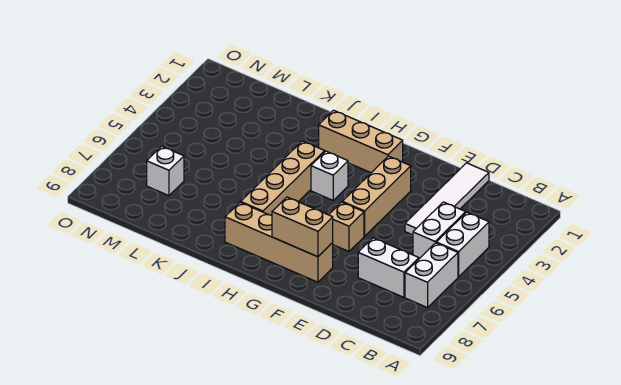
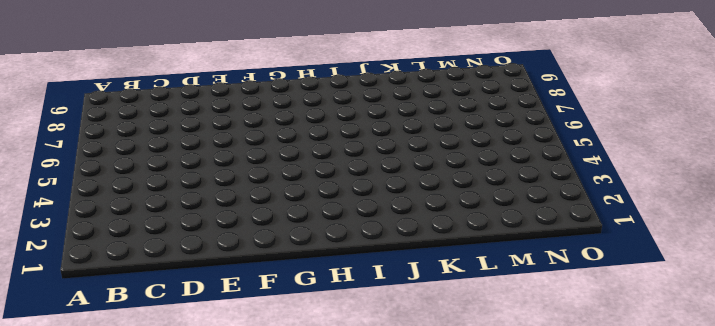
none -> white brick B4:B5 level 1
none -> white brick B6:B7 level 1
none -> white brick C4:C5 level 1

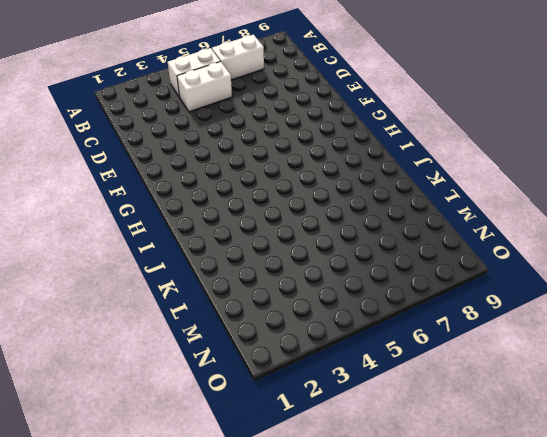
none -> white brick C7:D7 level 1
none -> white tile D1:D4 level 1
none -> tan brick F3:F5 level 1

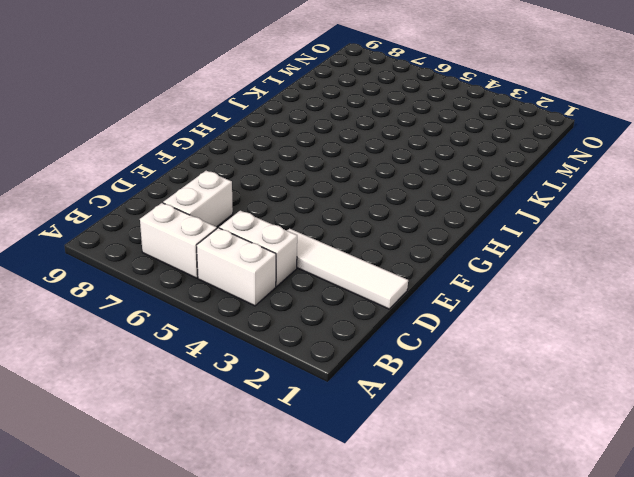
none -> tan brick F3:F5 level 1
none -> tan brick F6 level 1
none -> tan brick F8:I8 level 1

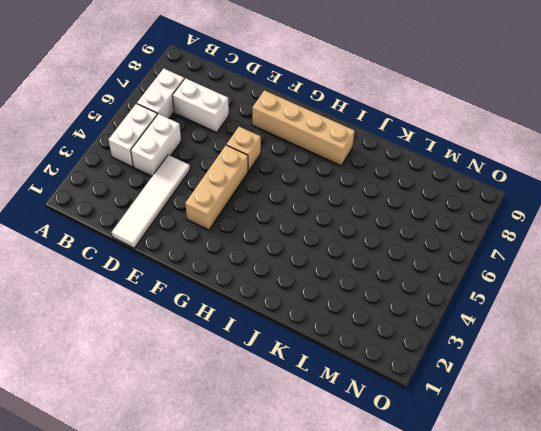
none -> tan brick G2:I2 level 1
none -> white brick H4 level 1
none -> tan brick I4:I7 level 1

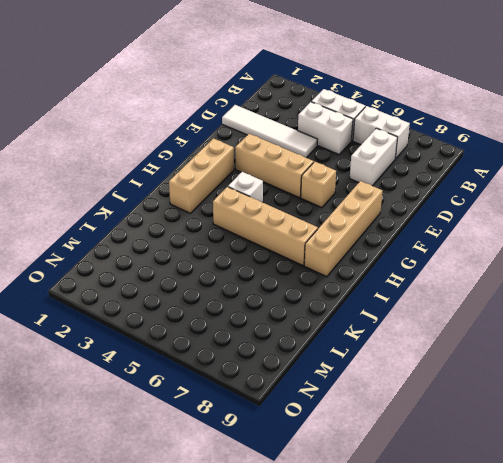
none -> white brick M7 level 1
none -> tan brick F8:G8 level 2

